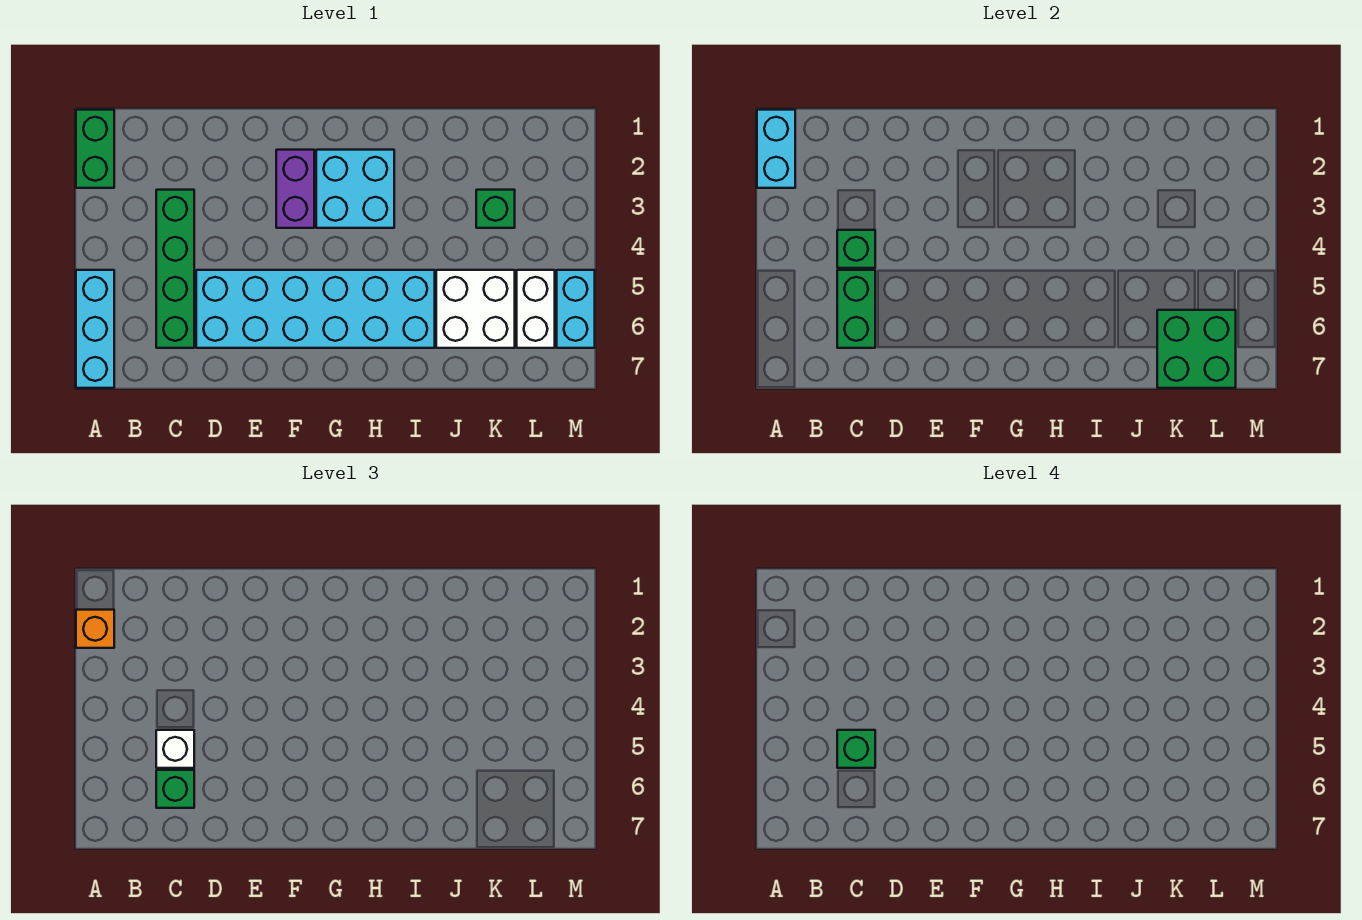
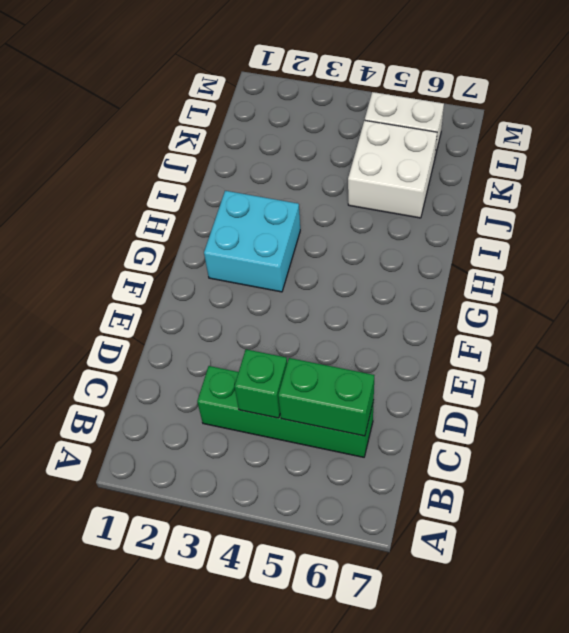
none -> green brick A1:A2 level 1
none -> cyan brick A5:A7 level 1
none -> cyan brick D5:I6 level 1

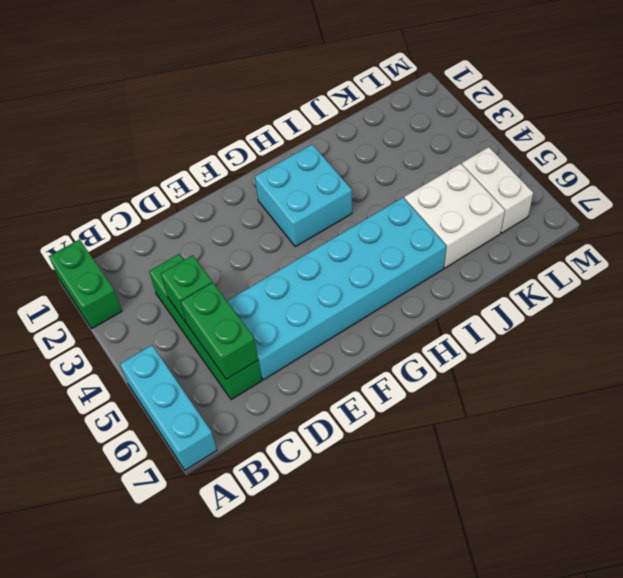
none -> purple brick F2:F3 level 1
none -> green brick K3 level 1
none -> cyan brick M5:M6 level 1

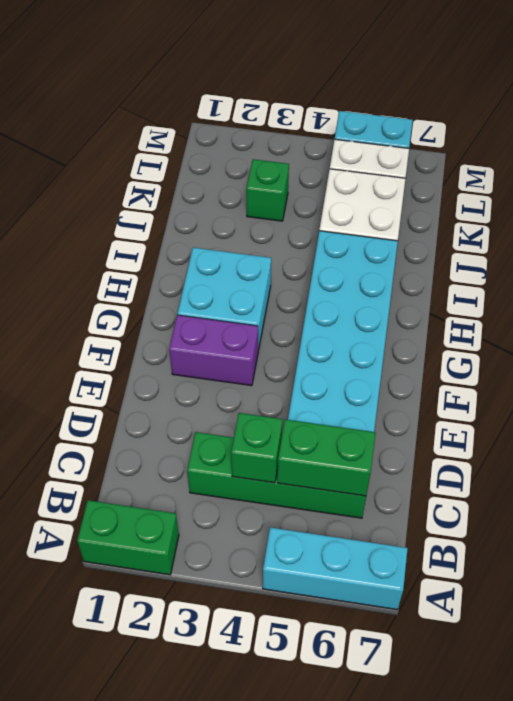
none -> cyan brick A1:A2 level 2
none -> green brick K6:L7 level 2
none -> orange brick A2 level 3

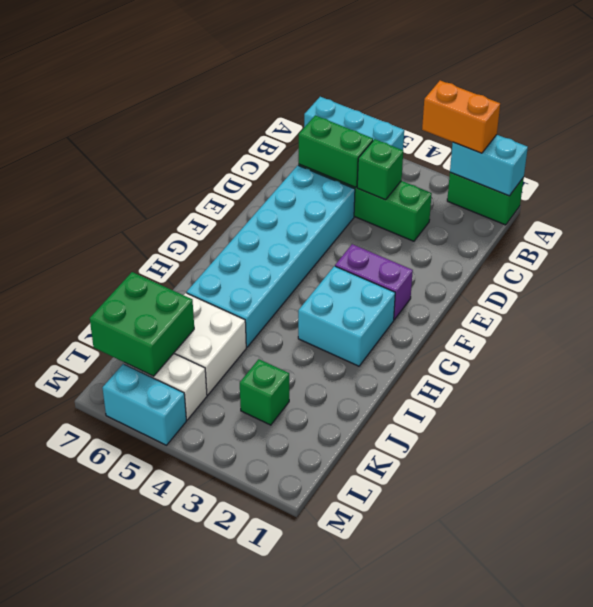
orange brick A2:A3 level 3 -> orange brick A2 level 3
none -> white brick C5 level 3
none -> green brick C6 level 3
none -> green brick C5 level 4

